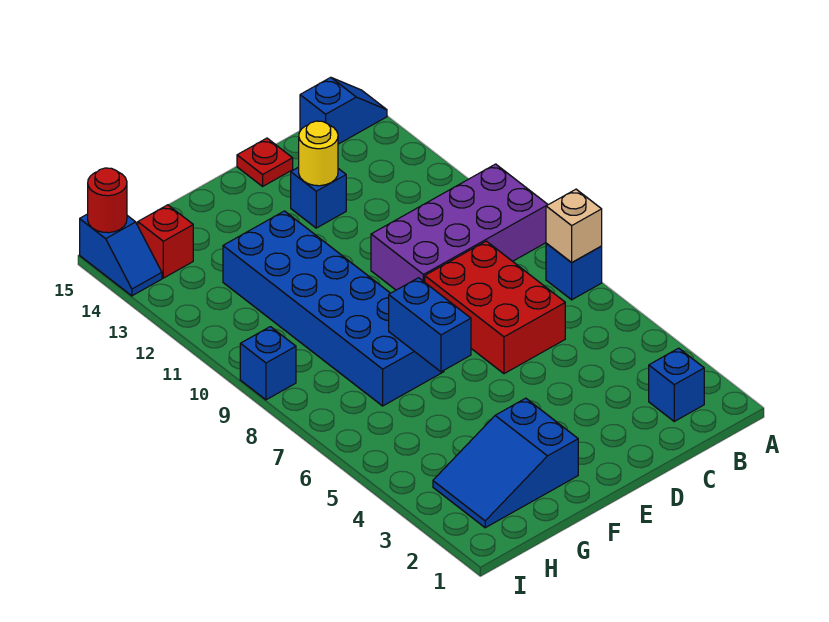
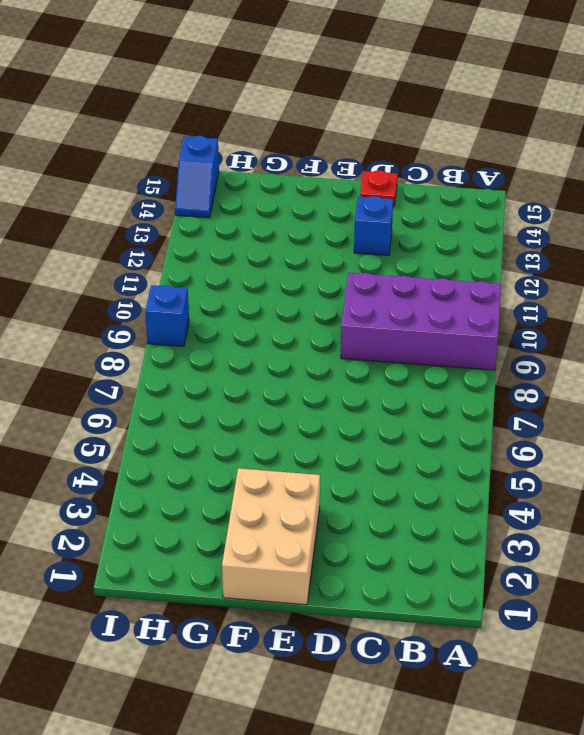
tan brick E1:F3 level 1 -> blue slope F2:H3 level 1 top F
none -> blue brick A7 level 1
none -> blue slope A15:B15 level 1 top B
none -> blue brick B2 level 1

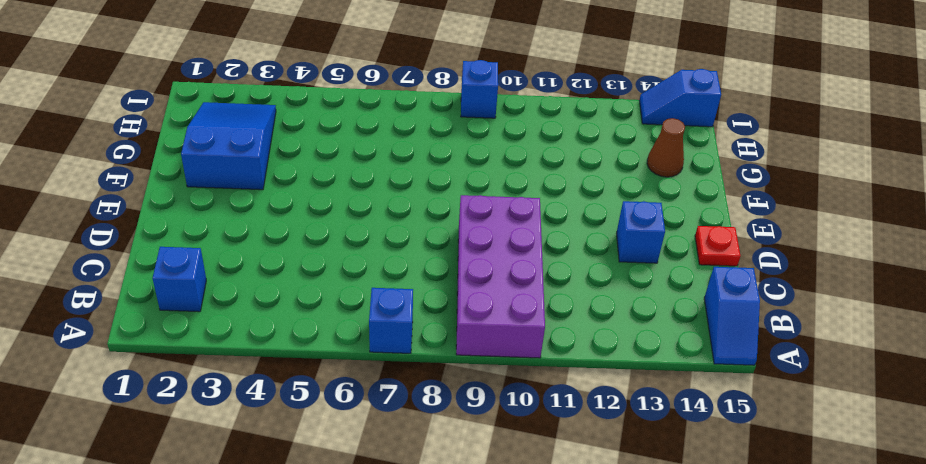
brown cone G14 level 1 -> none
none -> red brick C6:D8 level 1
none -> blue brick F7:G12 level 1
none -> red brick H14 level 1

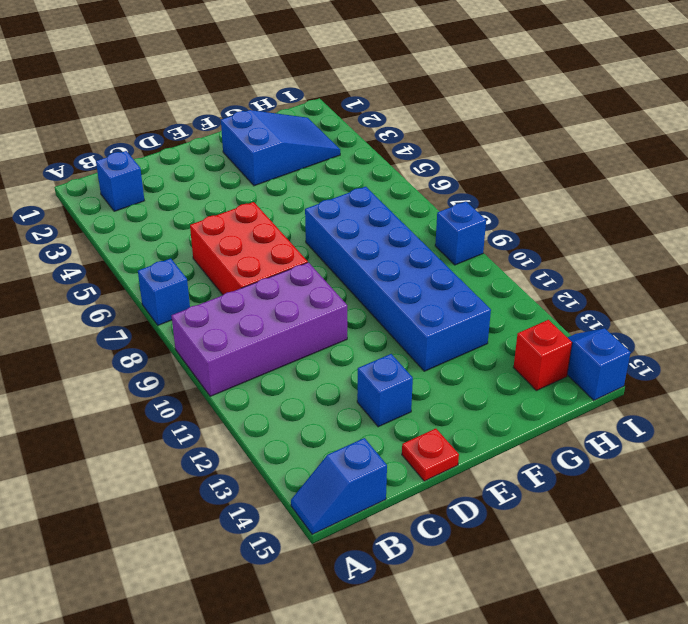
none -> tan brick A7 level 2
none -> yellow round brick D13 level 2
none -> blue brick F6:F7 level 2

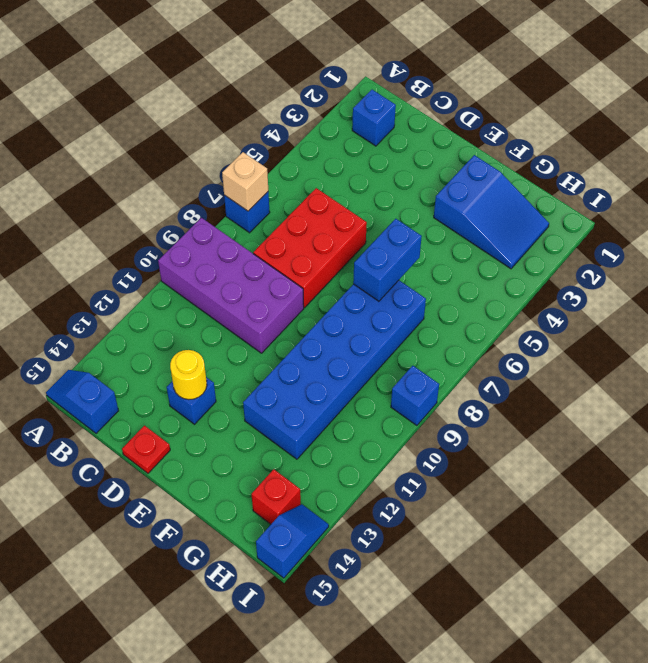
none -> red round brick I15 level 2

